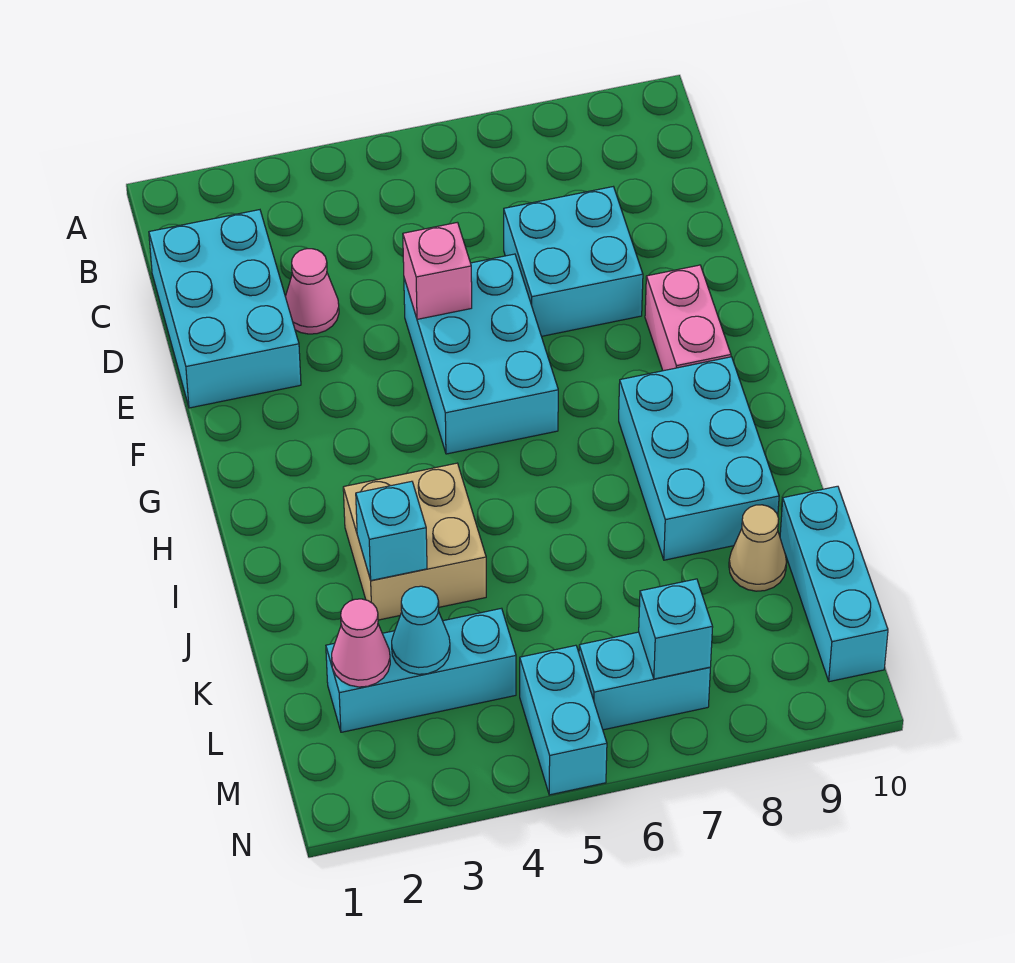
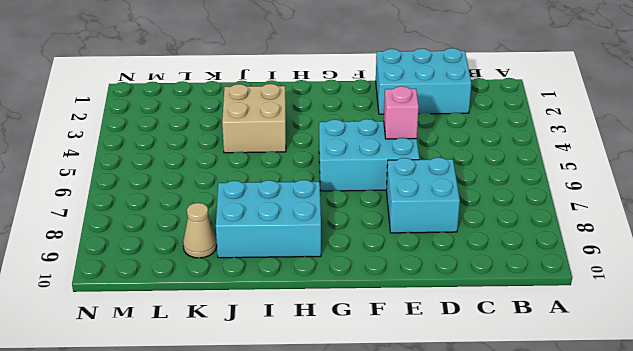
none -> pink cone D3 level 1
none -> pink brick F9:G9 level 1
none -> cyan brick K10:M10 level 1

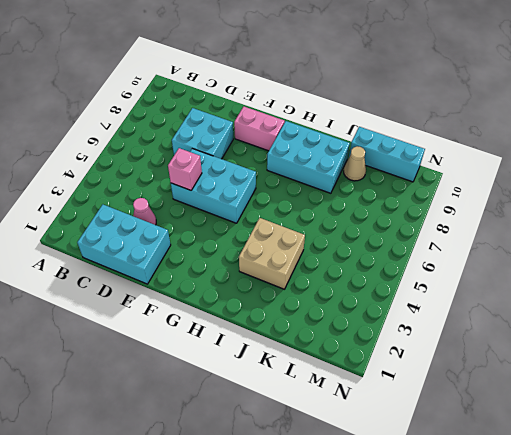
none -> cyan brick L2:L4 level 1
none -> cyan brick M5:N5 level 1
none -> cyan brick M6:M7 level 1

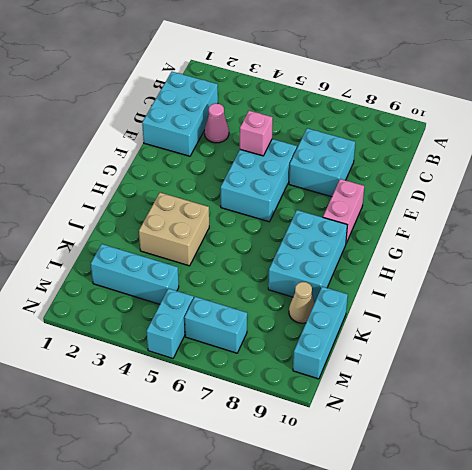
none -> cyan brick J3 level 2
none -> pink cone L2 level 2
none -> cyan cone L3 level 2

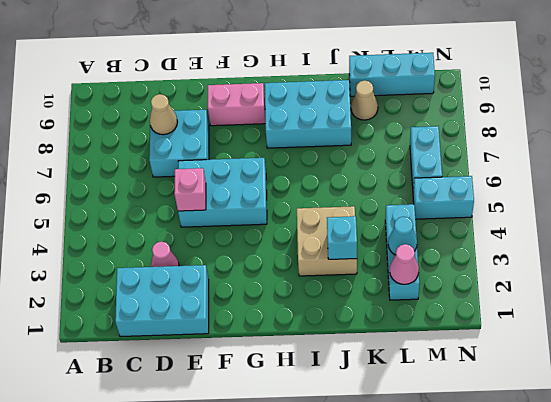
tan cone D8 level 2 -> none
none -> cyan brick M7 level 2

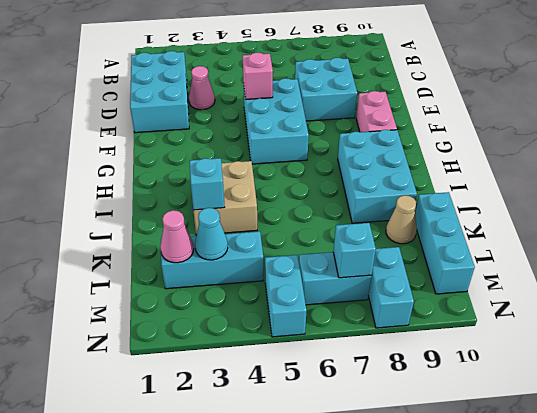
cyan brick M8:N8 level 1 -> none

